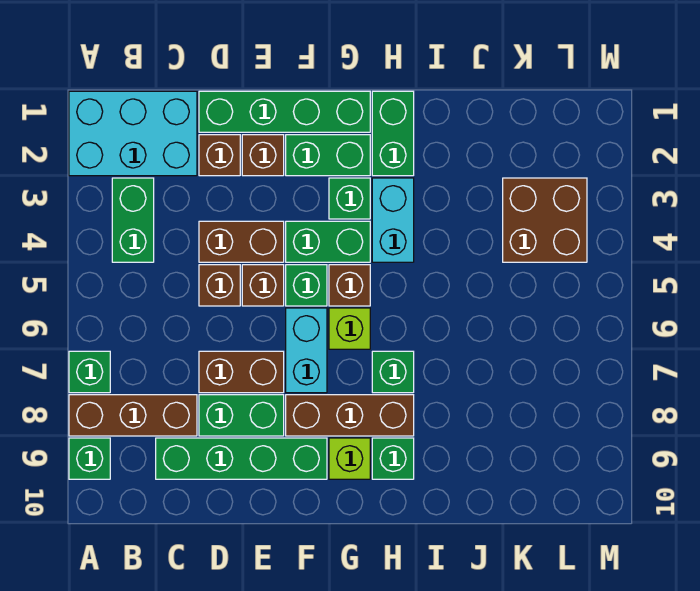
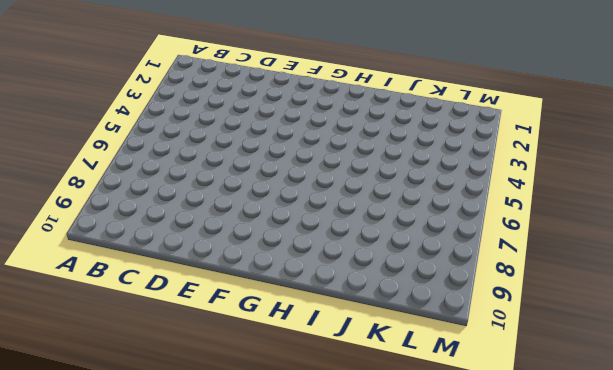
none -> cyan brick A1:C2 level 1
none -> green brick A7 level 1
none -> brown brick A8:C8 level 1

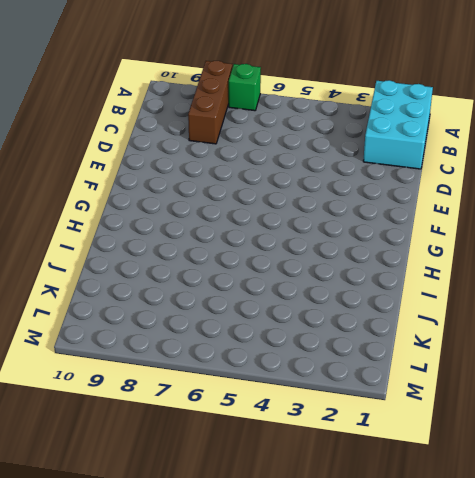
none -> green brick A9 level 1
none -> green brick B3:B4 level 1
none -> green brick C9:F9 level 1

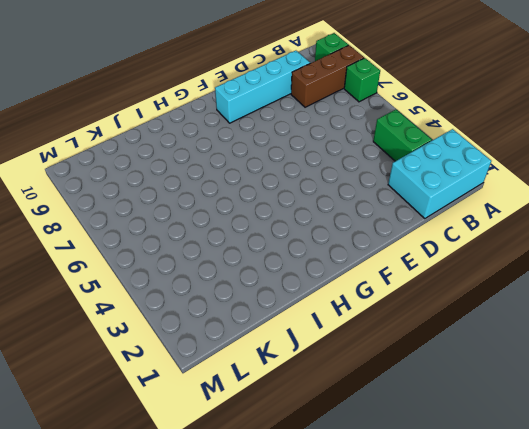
cyan brick C9:F9 level 1 -> green brick C9:F9 level 1
none -> green brick D1:G1 level 1
none -> brown brick D2 level 1
none -> brown brick D4:E4 level 1

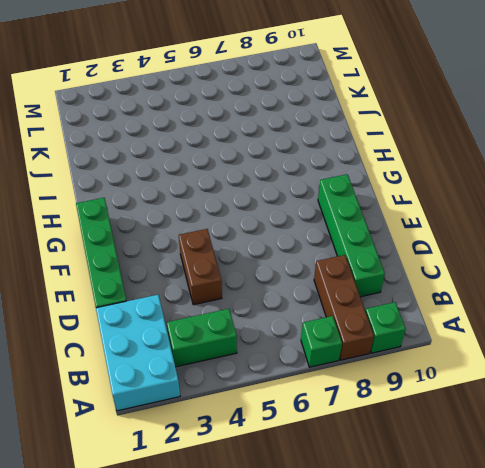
none -> brown brick D2 level 1
none -> brown brick D5 level 1
none -> brown brick D7:E7 level 1

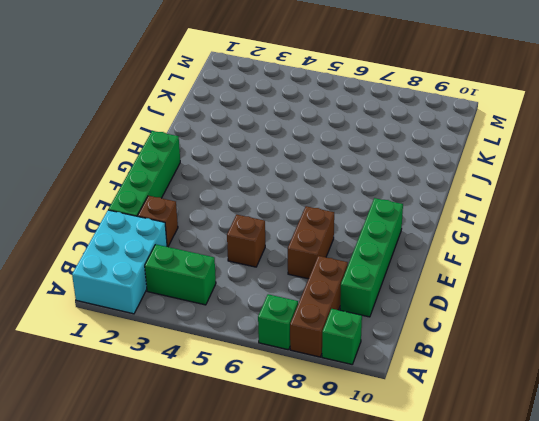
none -> brown brick D4:E4 level 1
none -> green brick D8:E8 level 1
none -> brown brick E2 level 1

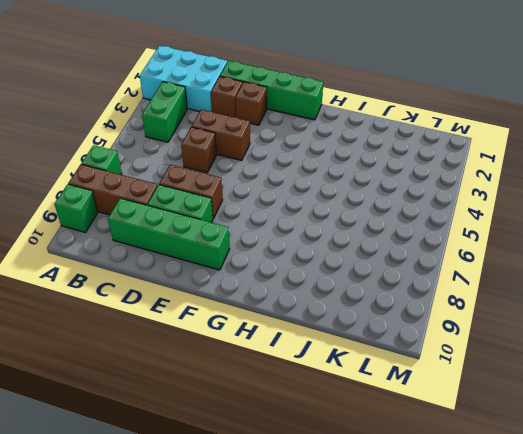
none -> brown brick E5 level 1
none -> green brick F2:G2 level 1
none -> green brick F4:G4 level 1

